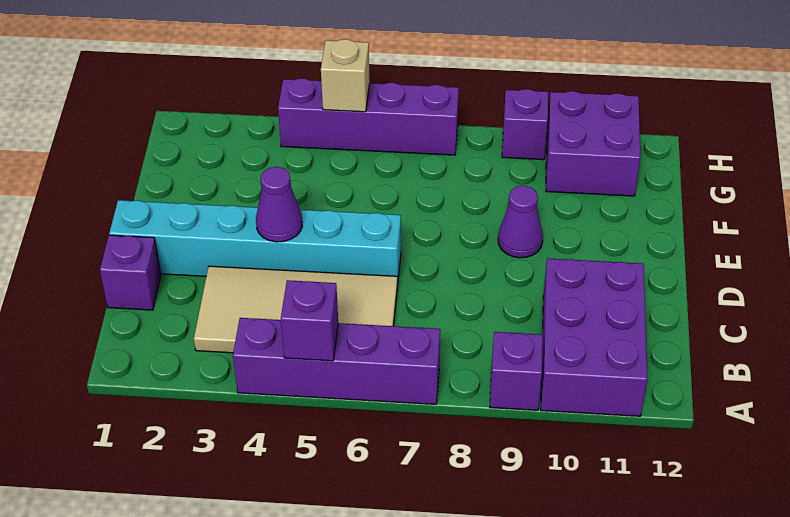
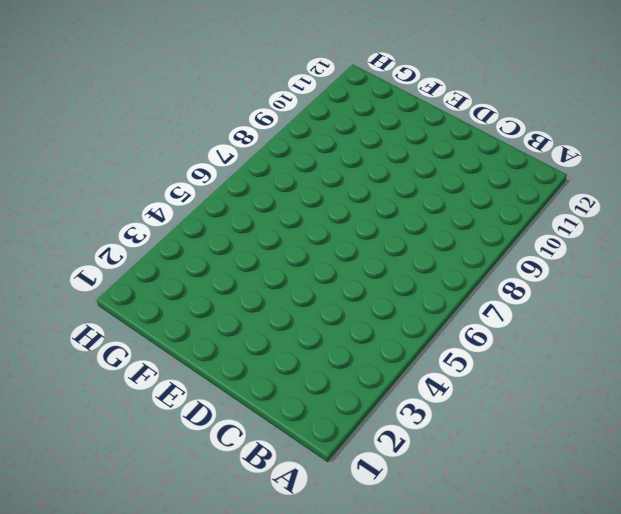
none -> purple brick A4:A7 level 1
none -> purple brick A9 level 1
none -> purple brick A10:C11 level 1

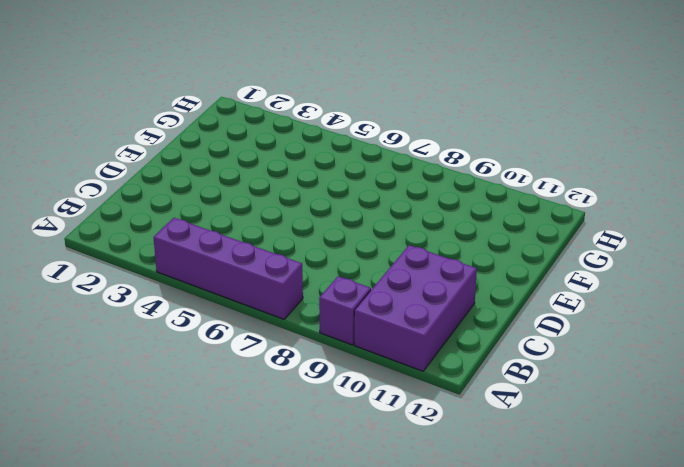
none -> tan tile B3:C6 level 1
none -> purple brick C1 level 1
none -> cyan brick D1:D6 level 1

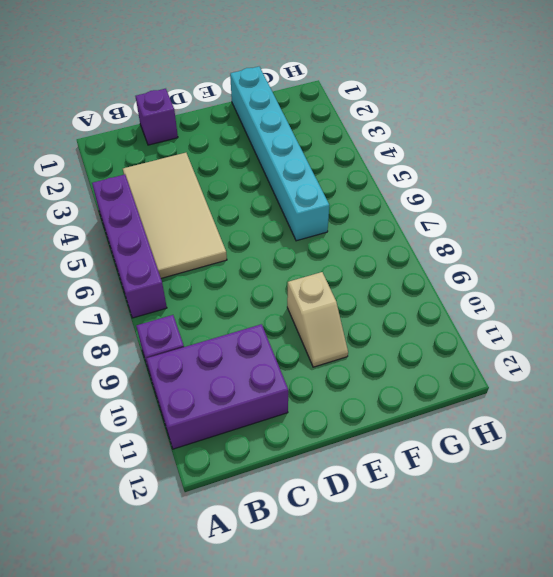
tan slope E9:E10 level 1 top 9 -> purple cone E9 level 1
cyan brick F1:F6 level 1 -> cyan brick D1:D6 level 1
none -> purple brick G10:H11 level 1
none -> purple brick H4:H7 level 1
none -> purple brick H9 level 1

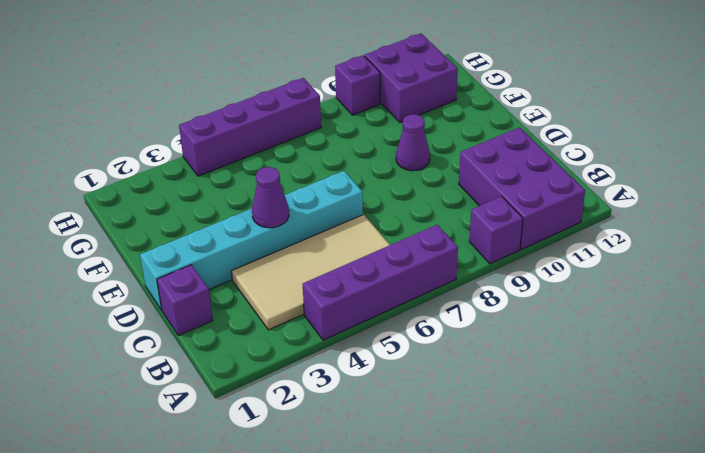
none -> purple brick A5 level 2
none -> tan brick H5 level 2

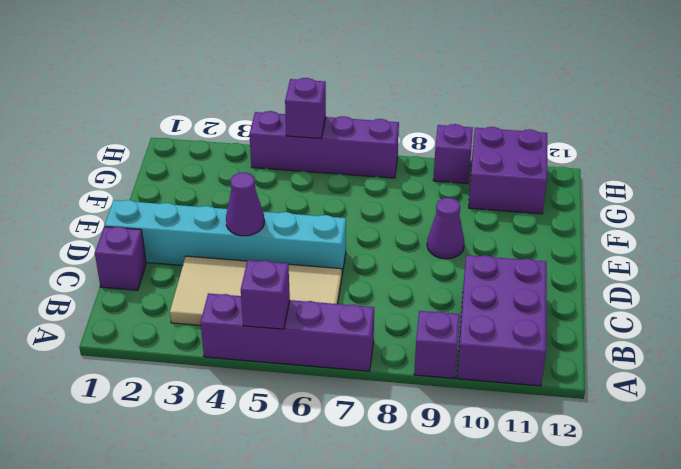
purple brick H5 level 2 -> tan brick H5 level 2

